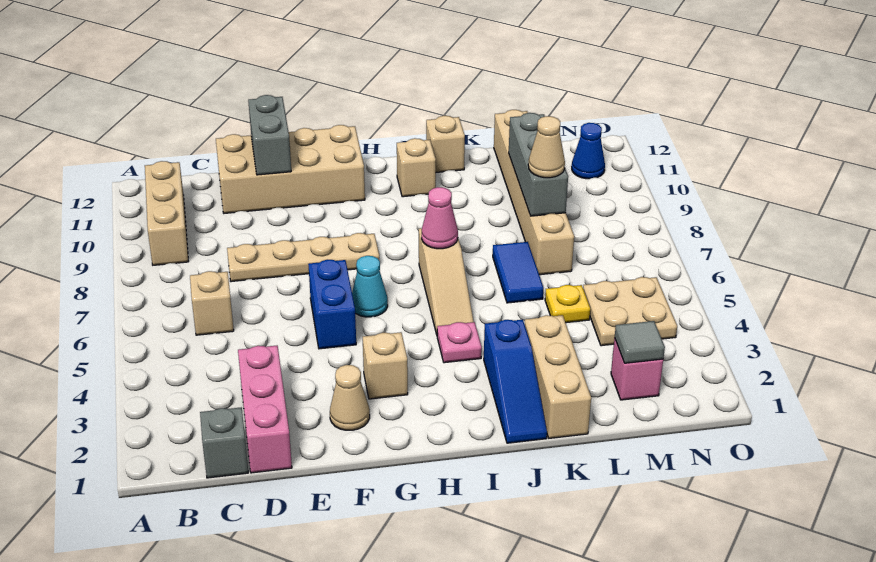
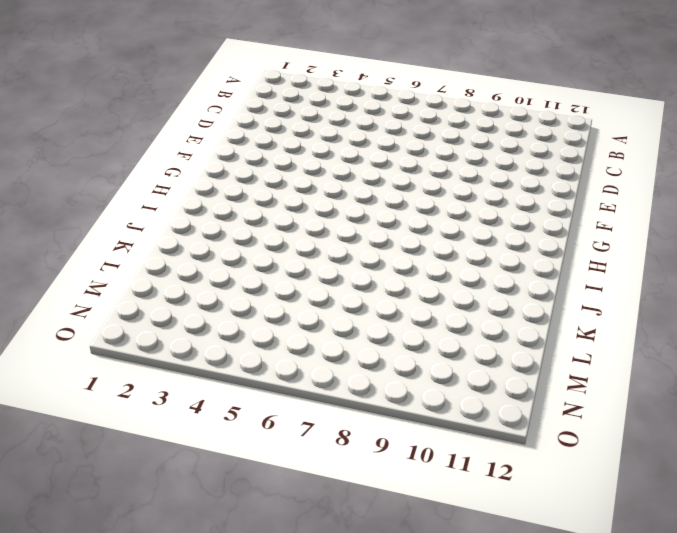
none -> tan brick B9:B11 level 1
none -> grey brick C1 level 1
none -> tan brick C6 level 1

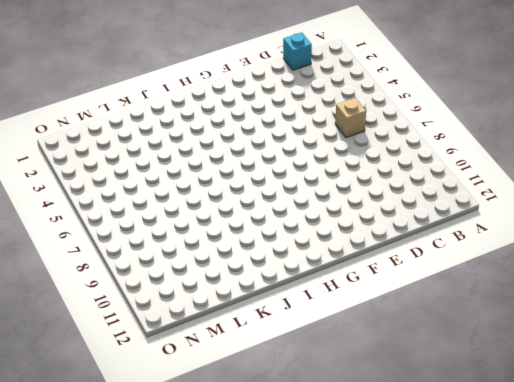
cyan brick C1 level 1 -> grey brick C1 level 1
none -> tan brick B9:B11 level 1
none -> pink brick D1:D3 level 1
none -> tan plate D8:G8 level 1

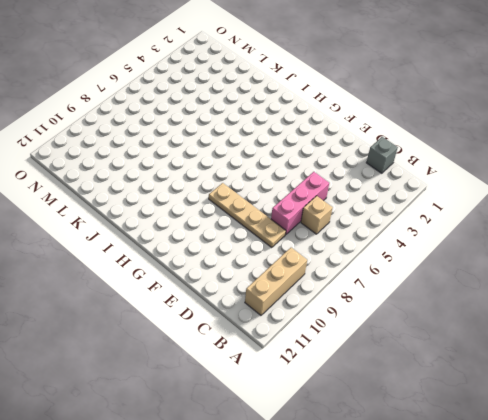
pink brick D5:D7 level 1 -> pink brick D1:D3 level 1
none -> tan brick D11:G12 level 1
none -> tan cone F2 level 1
none -> blue brick F5:F6 level 1

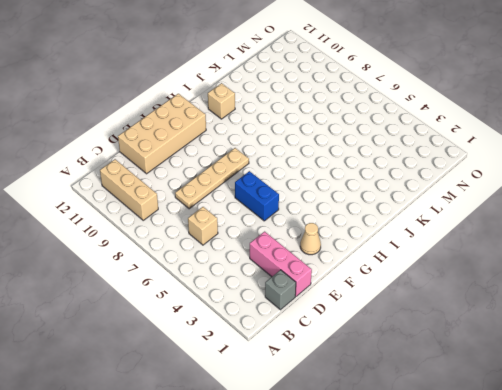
none -> tan brick G3 level 1
none -> cyan cone G6 level 1
none -> pink plate I4 level 1

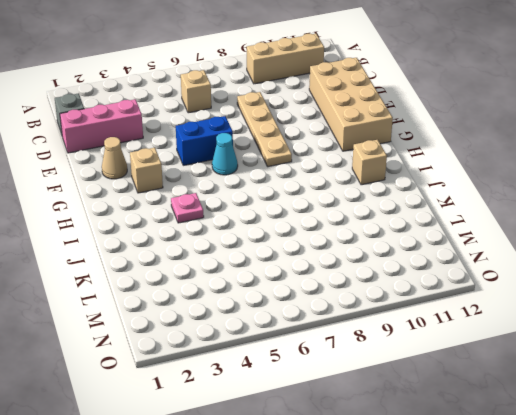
none -> tan slope I5:I7 level 1 top 7
none -> blue slope J1:J3 level 1 top 3
none -> tan brick J12 level 1

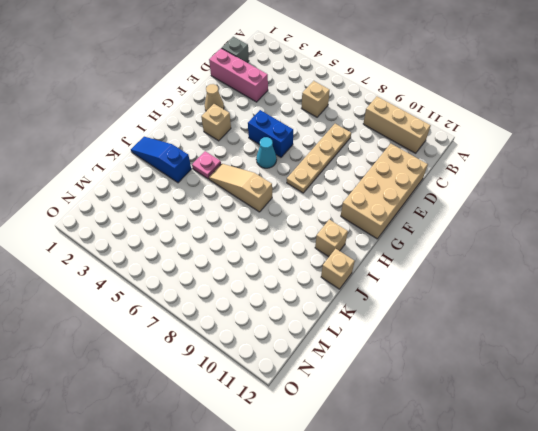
none -> tan brick K1:K3 level 1
none -> blue tile K6:K7 level 1
none -> yellow plate L5 level 1

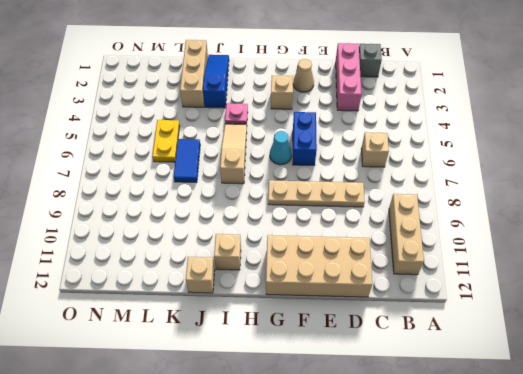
yellow plate L5:L6 level 1 -> yellow plate L5 level 1
none -> tan brick L7:L12 level 1
none -> pink brick M2 level 1
none -> tan plate M4:N5 level 1

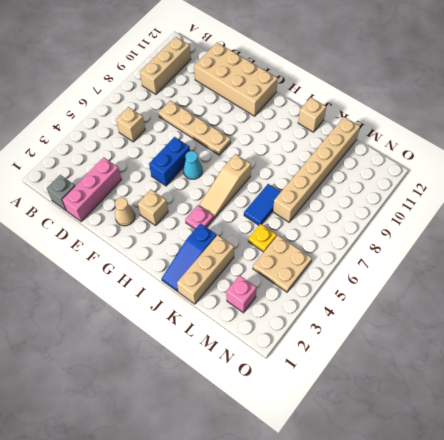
none -> tan brick I11 level 1
none -> blue cone N11 level 1
none -> grey brick E11:E12 level 2

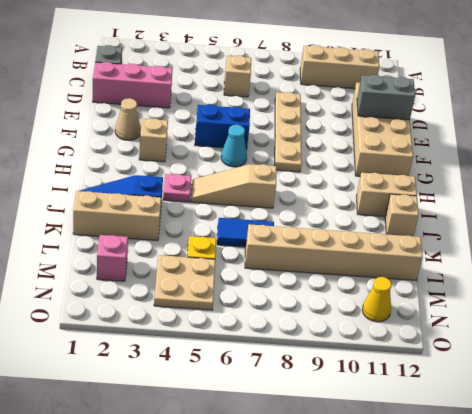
tan brick I11:I12 level 1 -> tan brick I11 level 1
yellow cone N11 level 1 -> blue cone N11 level 1
none -> pink cone I7 level 2
none -> grey brick L8:L10 level 2
none -> grey tile M2 level 2

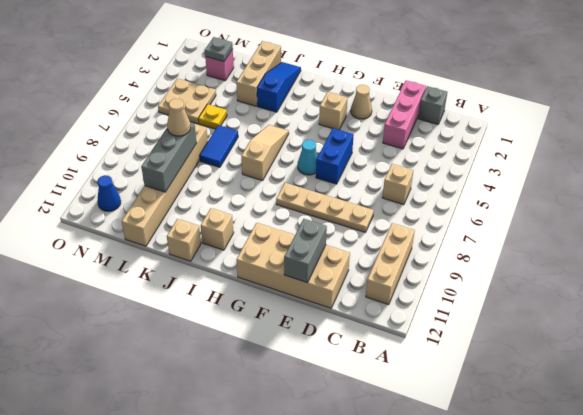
grey plate M2 level 2 -> grey tile M2 level 2
none -> pink plate I4 level 1
none -> pink cone I7 level 2

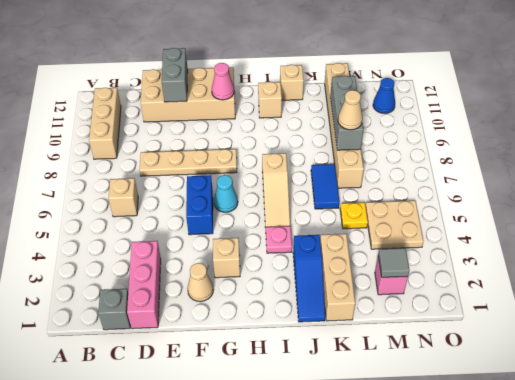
pink cone G11 level 2 -> pink cone I7 level 2

